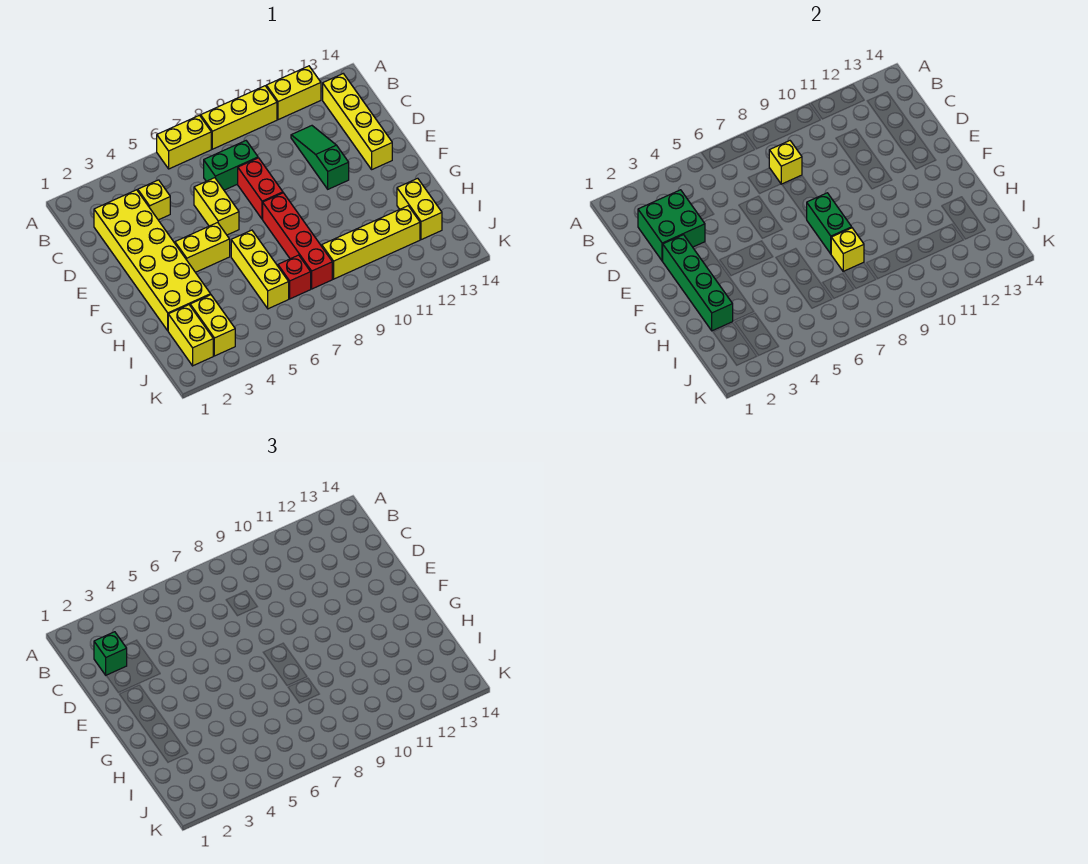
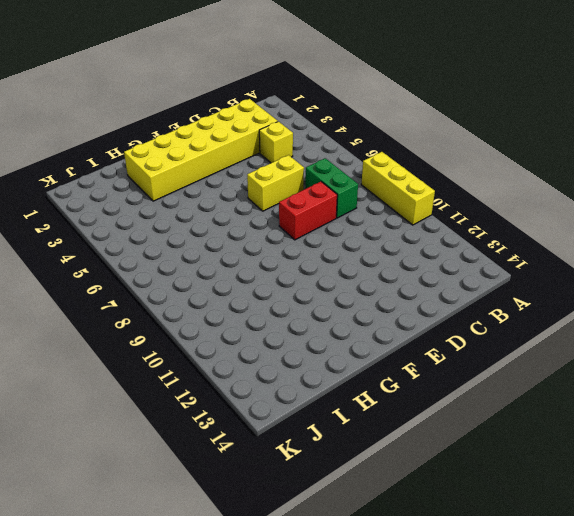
none -> yellow brick A6:A7 level 1
none -> yellow brick A11:A12 level 1
none -> yellow brick B13:E13 level 1

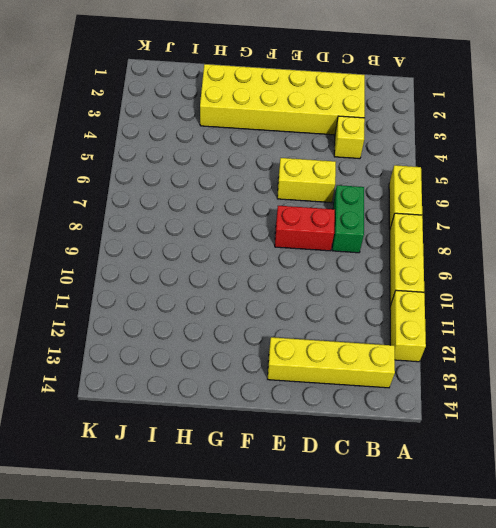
none -> green slope C11:E11 level 1 top E
none -> yellow brick F4:F5 level 1
none -> red brick F8:I8 level 1

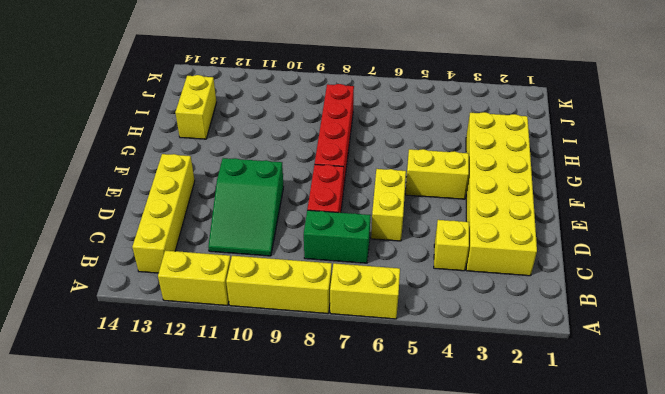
green slope C10:E11 level 1 top E -> green slope C11:E11 level 1 top E
none -> yellow brick G6:I6 level 1
none -> yellow brick I2:J2 level 1
none -> yellow brick I3:J3 level 1

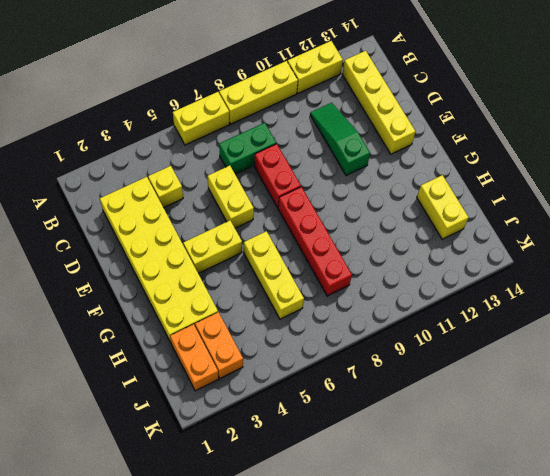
orange brick I2:J2 level 1 -> yellow brick I2:J2 level 1
orange brick I3:J3 level 1 -> yellow brick I3:J3 level 1
none -> red brick I7 level 1
none -> yellow brick I9:I12 level 1
none -> green brick C2:D3 level 2

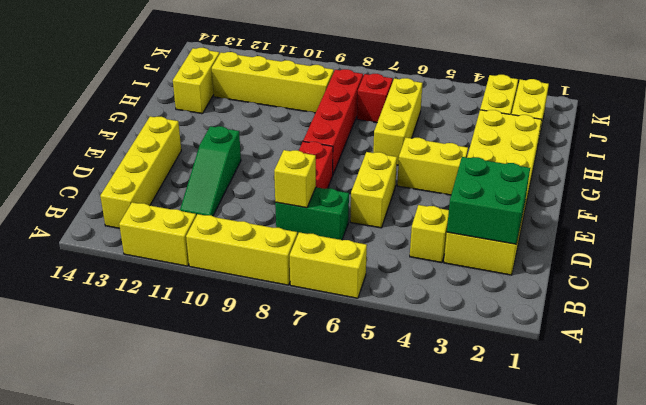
none -> green brick E2:H2 level 2
none -> green brick F8:G8 level 2
none -> yellow brick H8 level 2

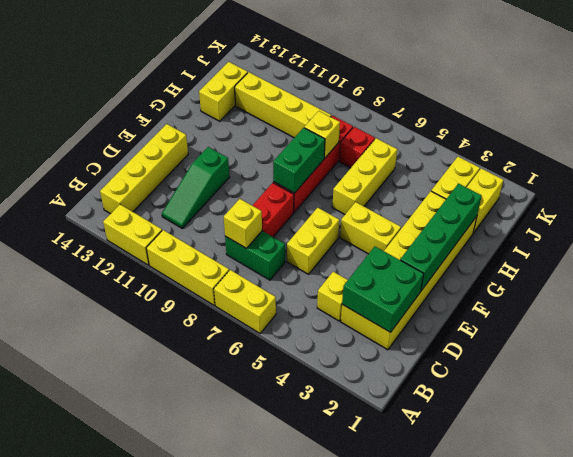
none -> green brick C2 level 3

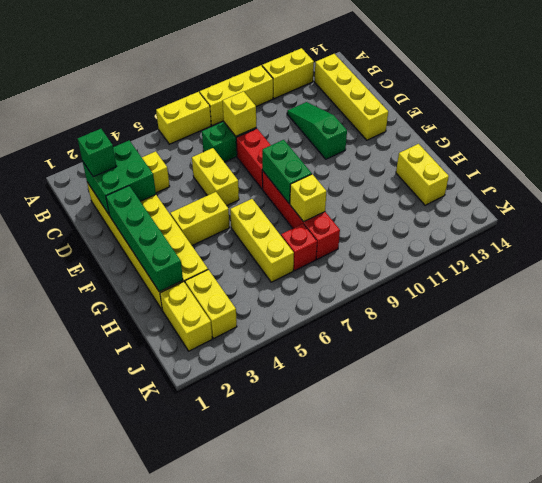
none -> yellow brick I9:I12 level 1

